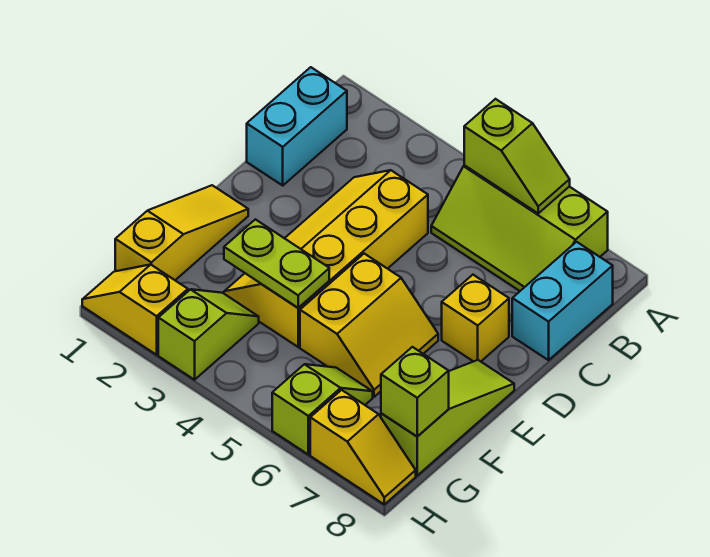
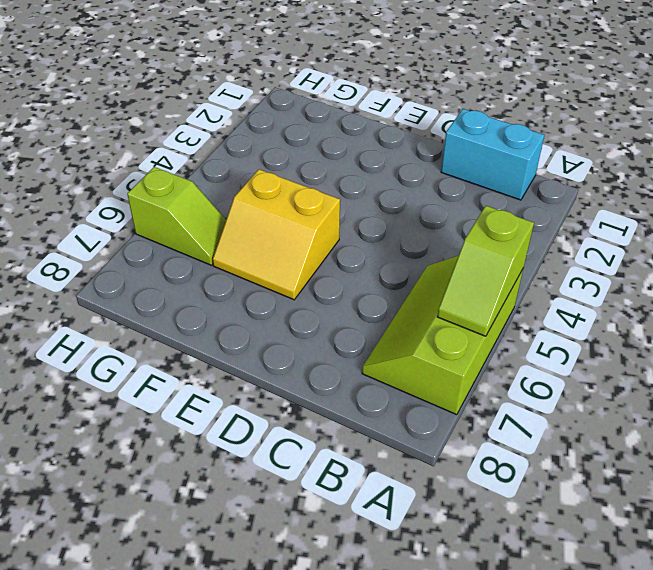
none -> cyan brick B8:C8 level 1
none -> yellow slope C3:F4 level 1 top 4
none -> yellow brick D7 level 1

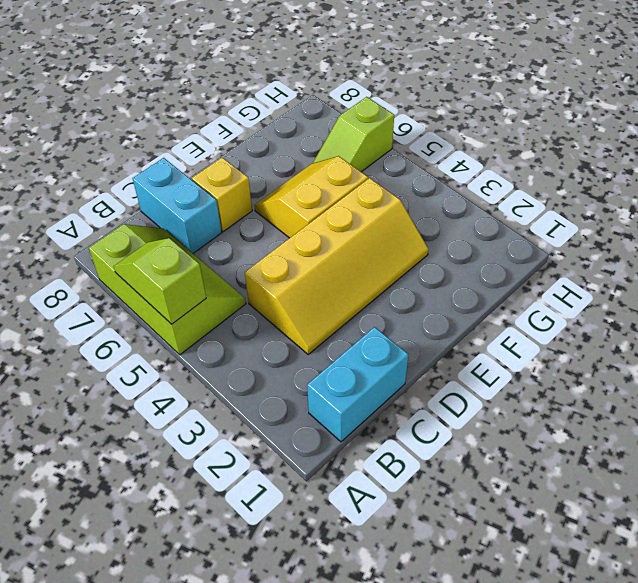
cyan brick C7:C8 level 1 -> cyan brick B8:C8 level 1
none -> yellow slope E1:G1 level 1 top G
none -> lime slope E8:G8 level 1 top G
none -> lime slope G3:H3 level 1 top H

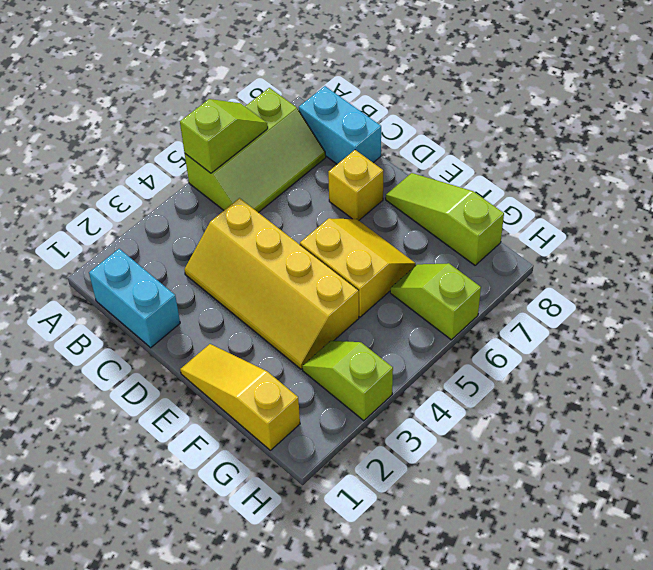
none -> yellow slope H1:H2 level 1 top 2
none -> yellow slope H7:H8 level 1 top 7
none -> lime plate F3:F4 level 2

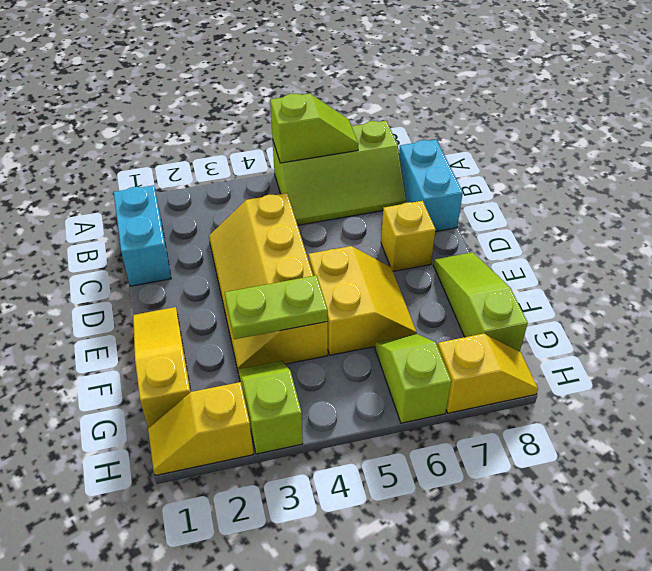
none -> lime brick G8 level 2

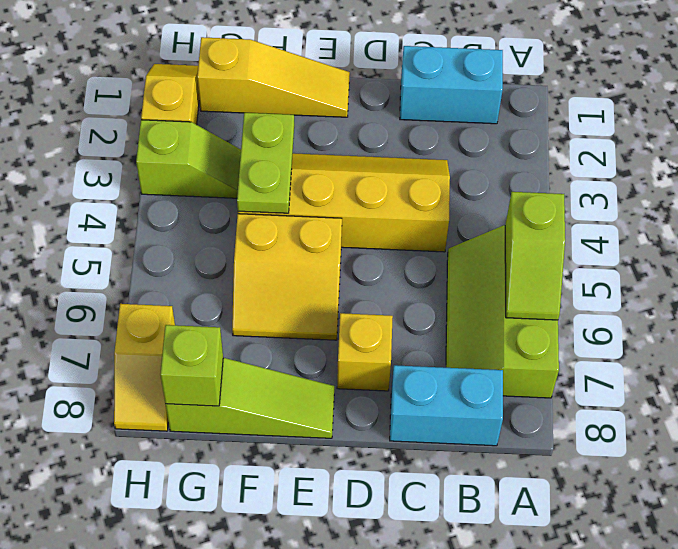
none -> lime slope G6:H6 level 1 top H

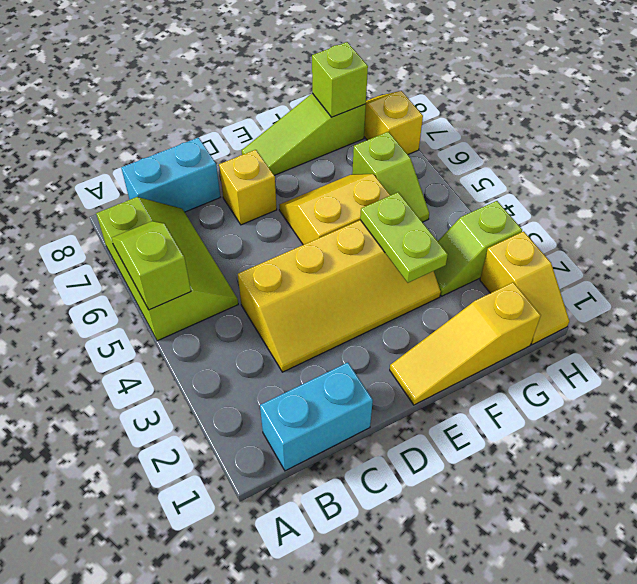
lime slope G5:G6 level 1 top 6 -> lime slope G6:H6 level 1 top H

